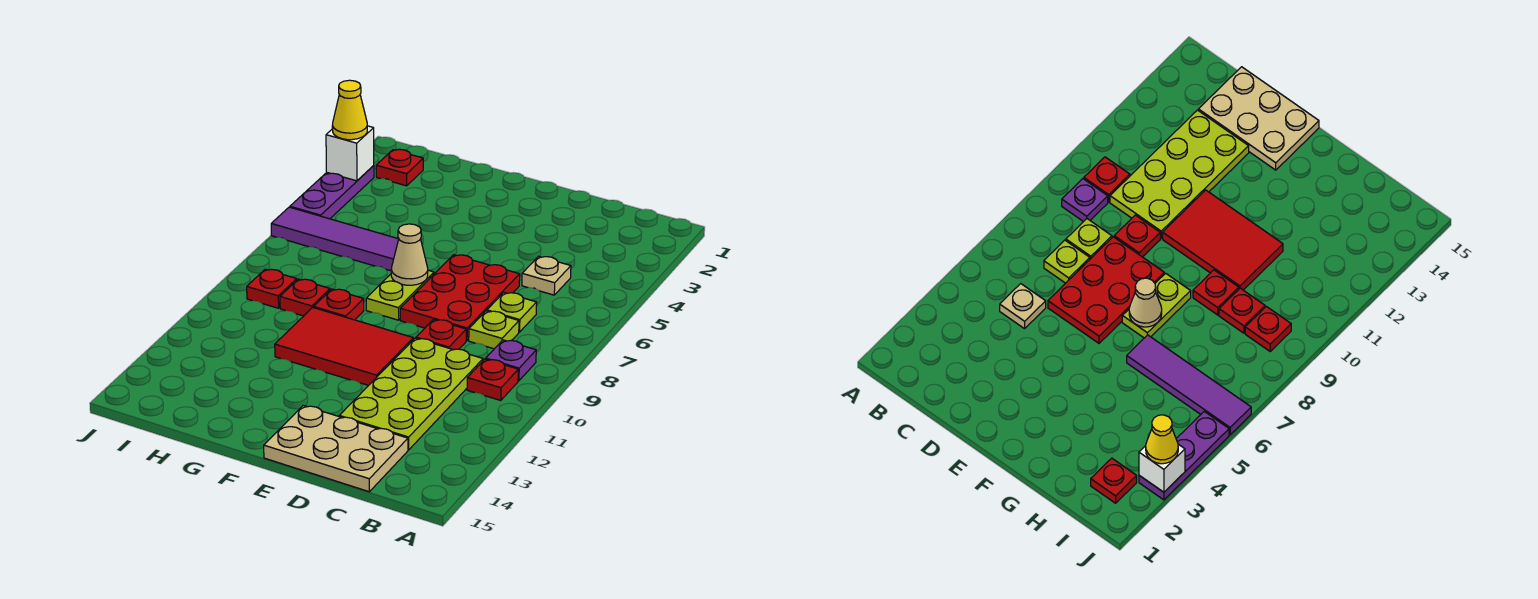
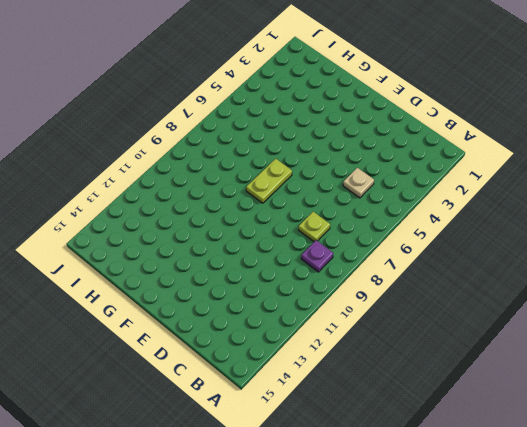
none -> red plate B10 level 1
none -> lime plate C7 level 1
none -> lime plate C10:D13 level 1

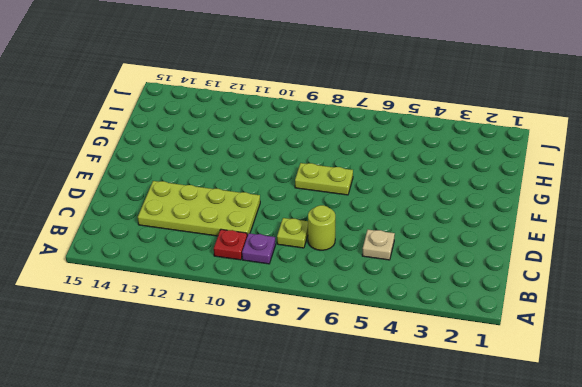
lime round brick C7 level 1 -> lime plate C7 level 1
none -> tan plate C14:E15 level 1
none -> red plate D6:E8 level 1
none -> red plate D9 level 1

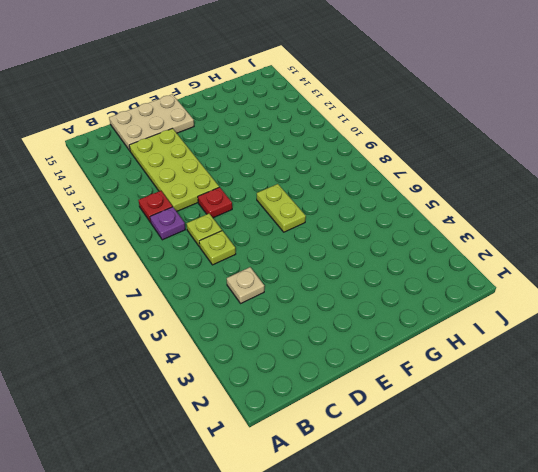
none -> red plate D6:E8 level 1
none -> red tile E10:G11 level 1
none -> purple tile G6:J6 level 1

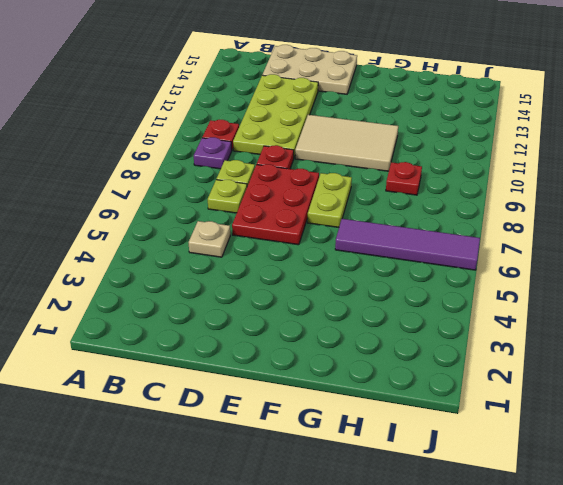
tan tile E10:G11 level 1 -> red tile E10:G11 level 1
none -> red plate G9 level 1
none -> red plate I2 level 1
none -> red plate I9 level 1

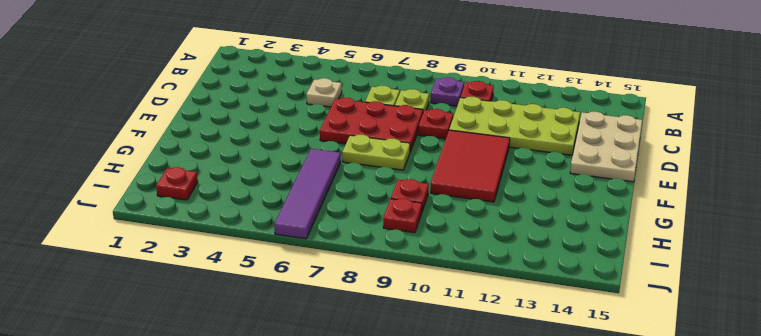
none -> red plate G9 level 1
none -> purple plate J3:J5 level 1
none -> tan cone F7 level 2

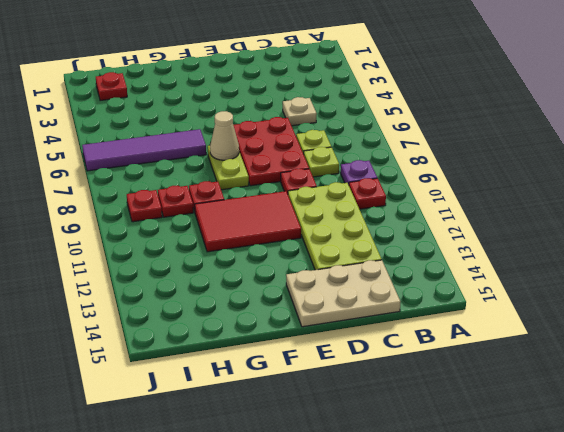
none -> purple plate J3:J5 level 1
none -> white brick J3 level 2
none -> yellow cone J3 level 3

